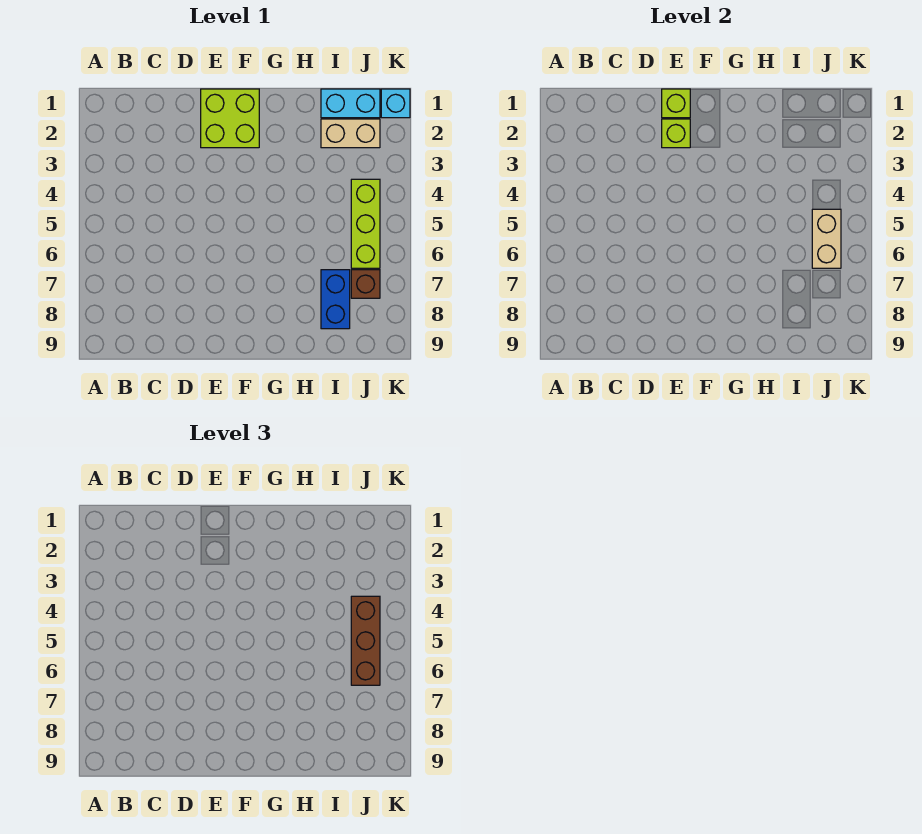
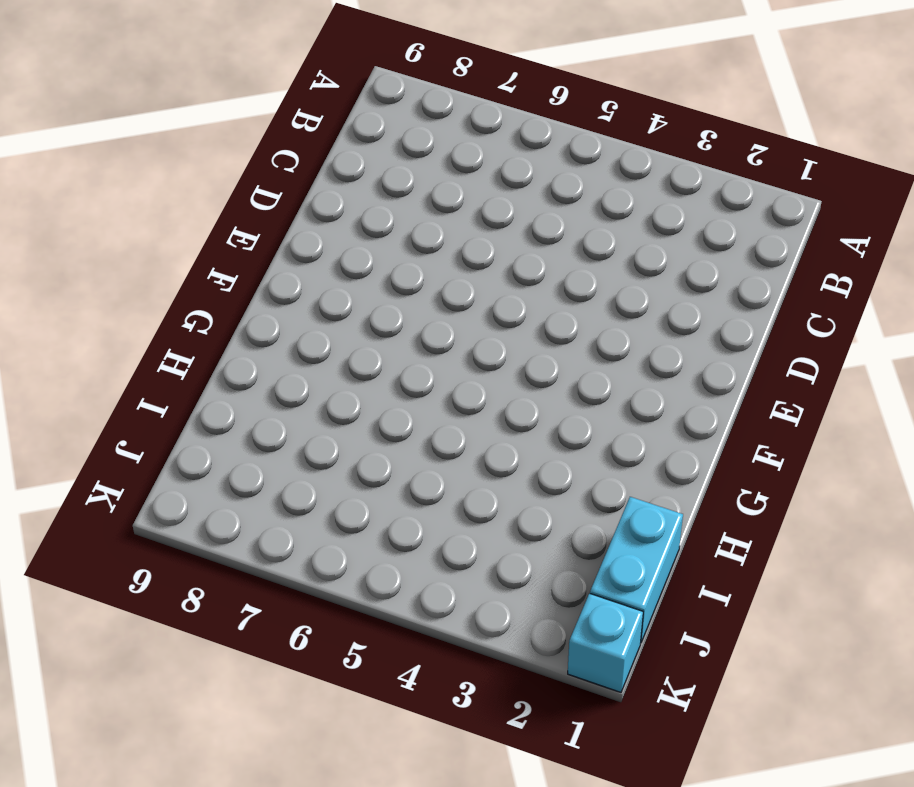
none -> lime brick E1:F2 level 1
none -> tan brick I2:J2 level 1

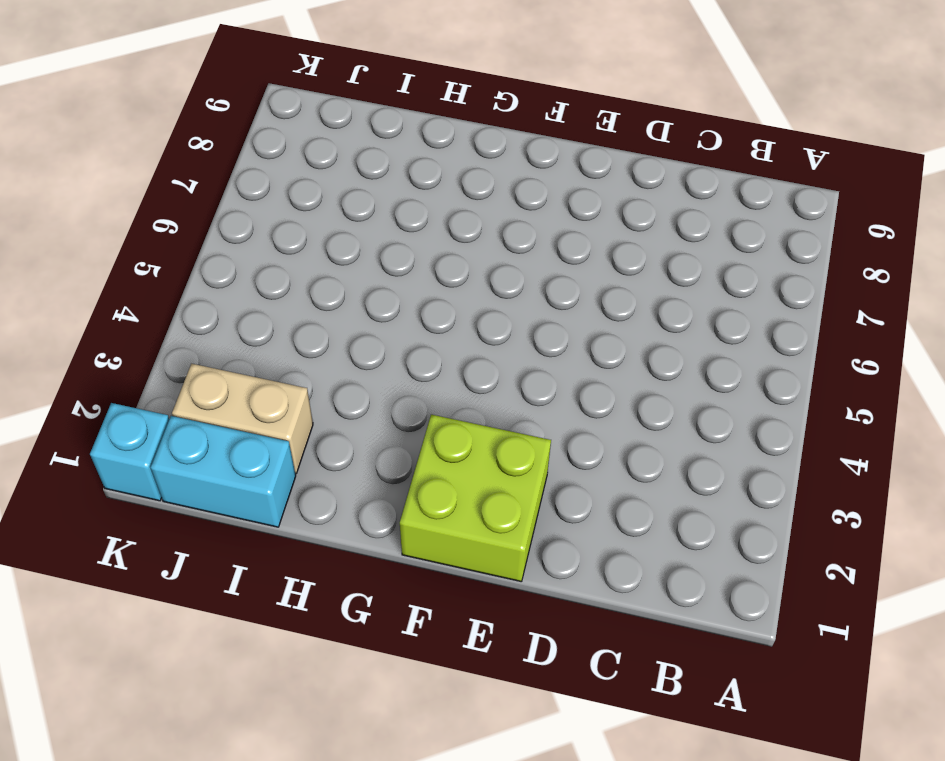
none -> blue brick I7:I8 level 1
none -> lime brick J4:J6 level 1

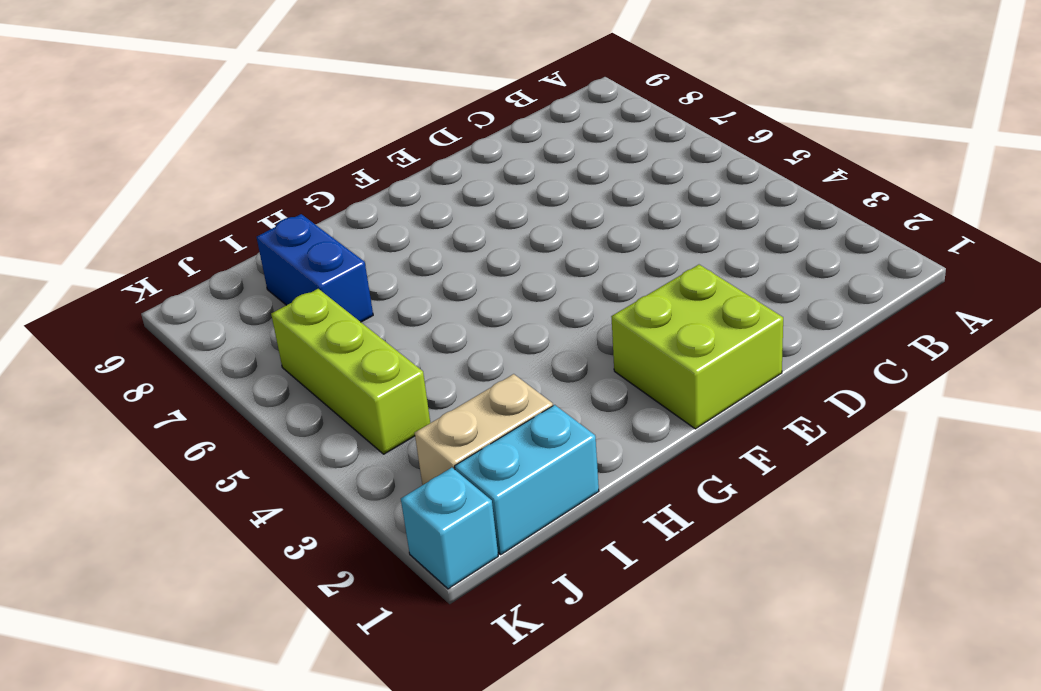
none -> brown brick J7 level 1
none -> lime brick E1 level 2

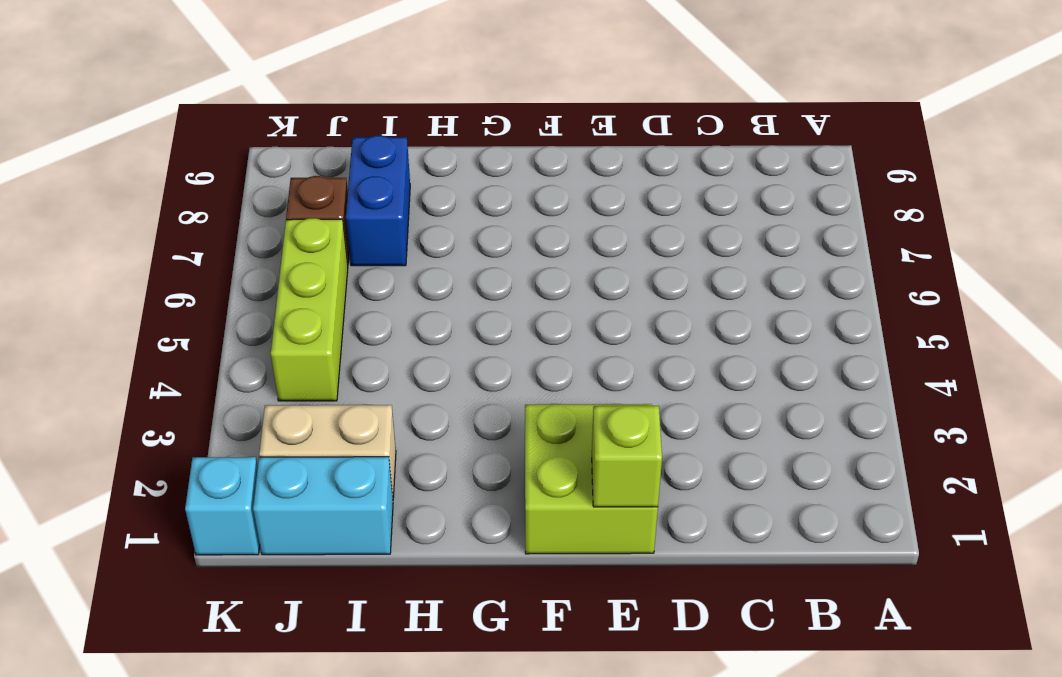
none -> lime brick E2 level 2
none -> tan brick J5:J6 level 2

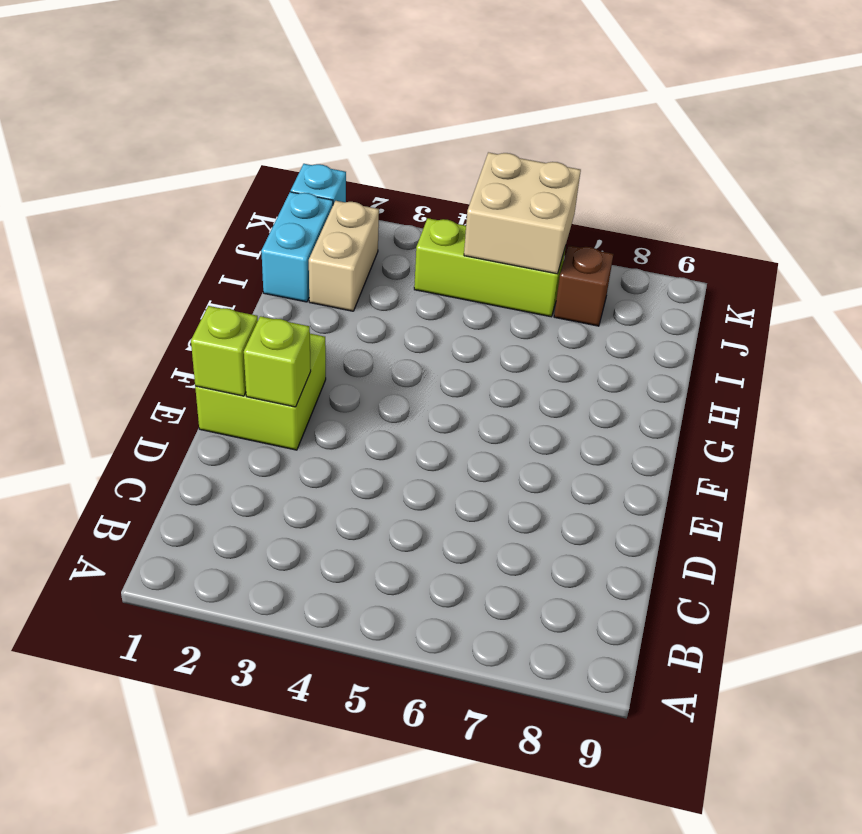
tan brick J5:K6 level 2 -> tan brick J5:J6 level 2
none -> blue brick I7:I8 level 1
none -> brown brick J4:J6 level 3

